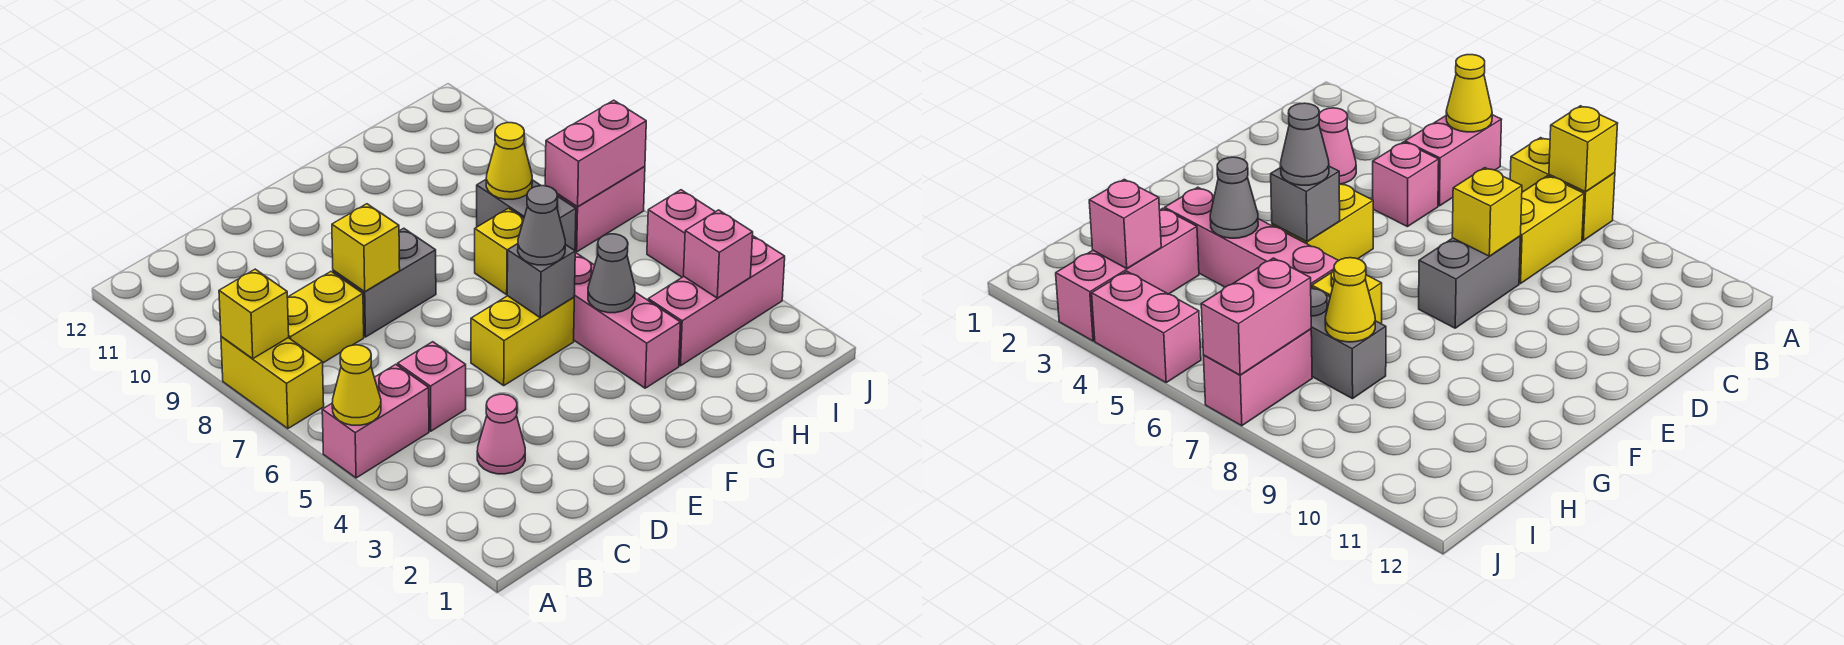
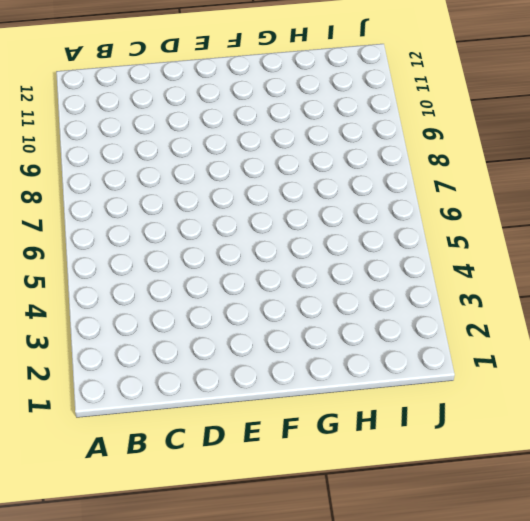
none -> pink brick A5:B5 level 1
none -> yellow brick A7:A8 level 1
none -> yellow brick B8:C8 level 1

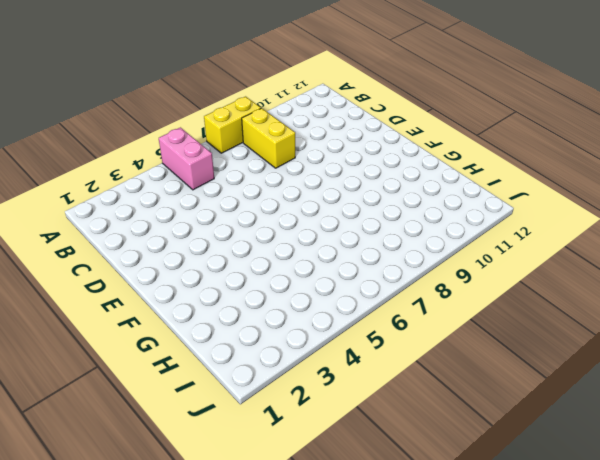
none -> pink cone C3 level 1
none -> pink brick C5 level 1
none -> grey brick D8:E8 level 1

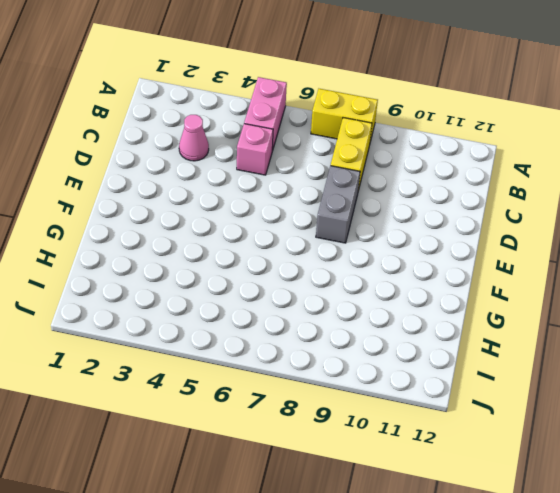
none -> yellow brick E5:F5 level 1
none -> pink brick G3:G6 level 1
none -> yellow brick G7 level 1

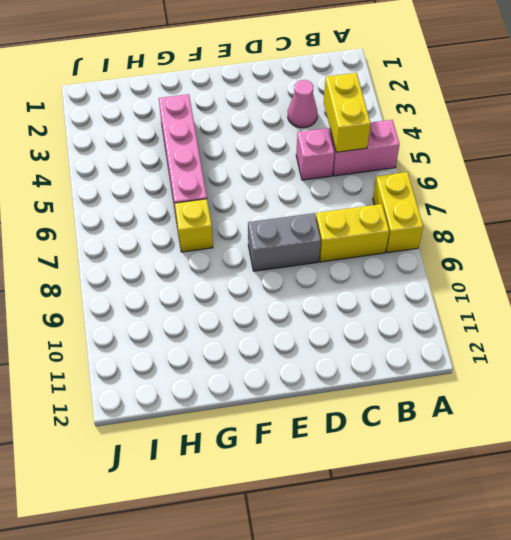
yellow brick B4:B5 level 2 -> yellow brick E5:F5 level 1
none -> pink brick H3:J3 level 1
none -> grey brick H7:H8 level 1
none -> pink brick I7:J7 level 1

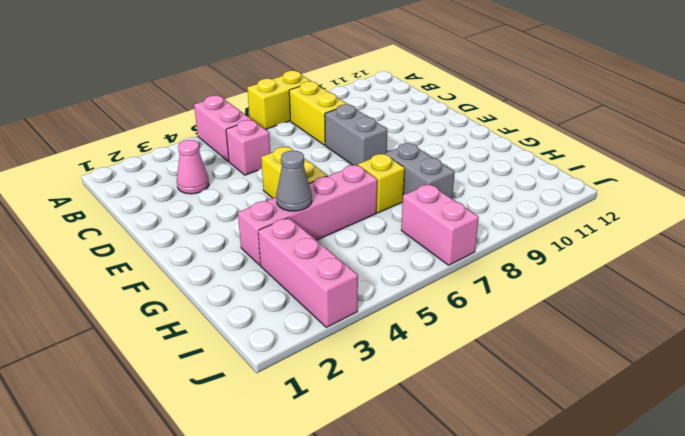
grey brick G8:H8 level 1 -> grey brick H7:H8 level 1
none -> pink brick J4:J5 level 1
none -> yellow cone A5 level 2
none -> yellow brick A8 level 2

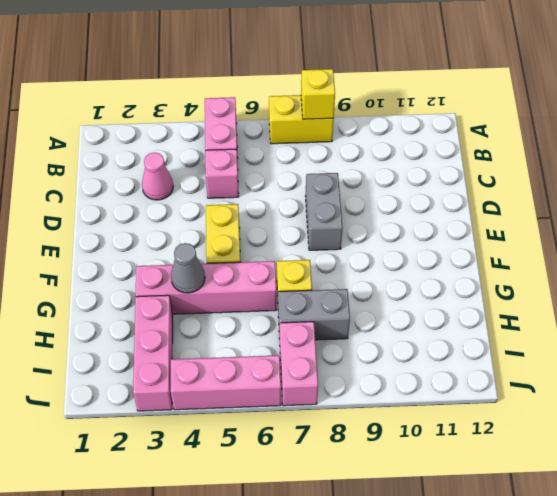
pink brick J4:J6 level 1 -> pink brick J4:J5 level 1
none -> yellow brick B8:C8 level 1
none -> yellow cone A5 level 2
none -> yellow brick D8 level 2

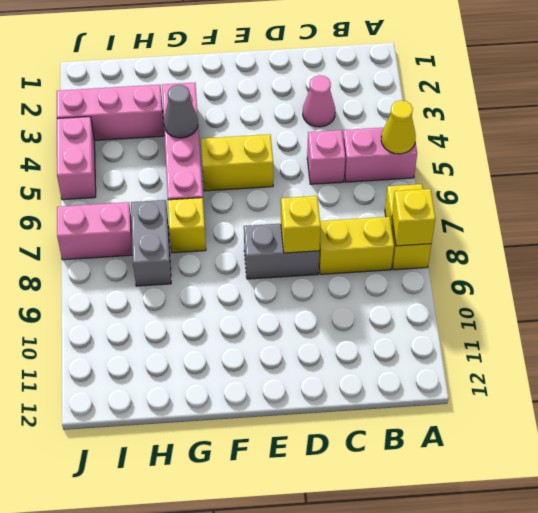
none -> grey brick F5 level 2
none -> yellow cone H8 level 2
none -> pink brick I3 level 2

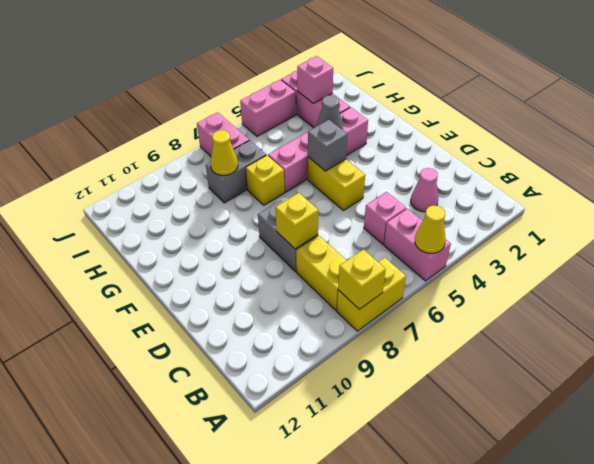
none -> pink brick I7:J7 level 2
none -> grey cone F5 level 3

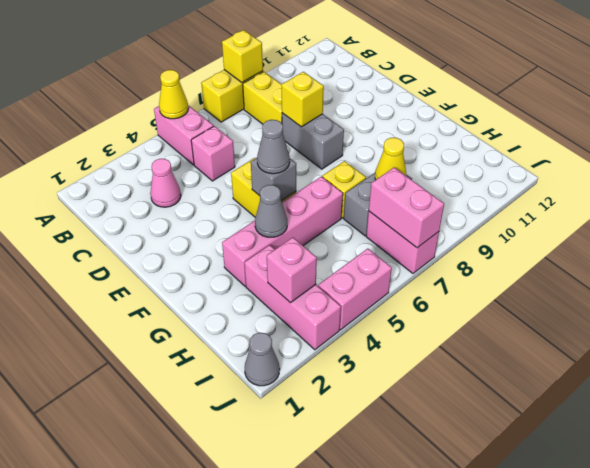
grey cone J1 level 1 -> none

